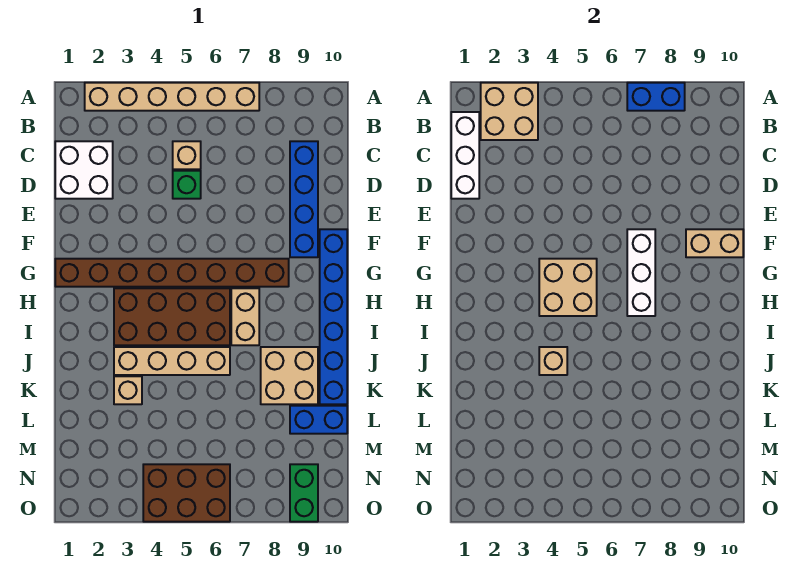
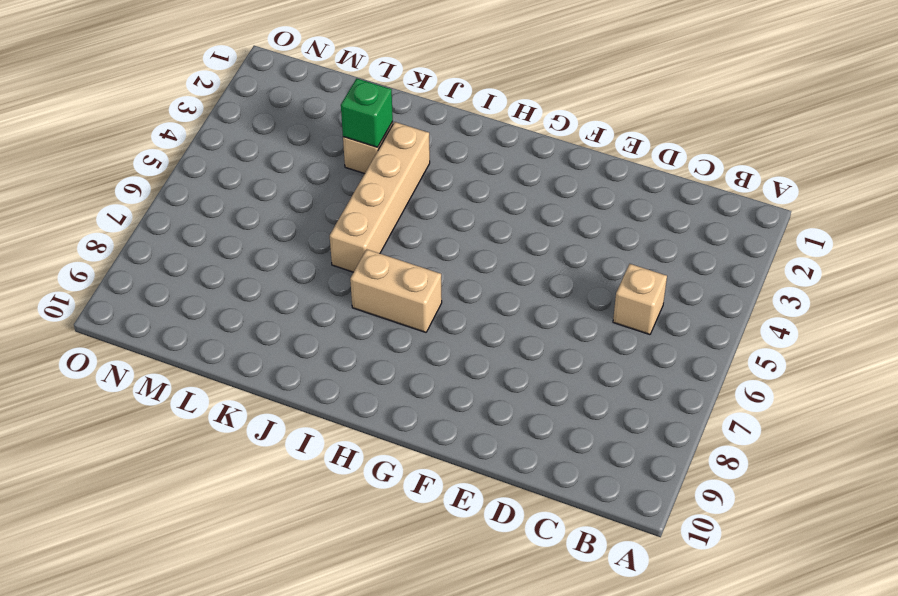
green brick K3 level 2 -> green brick D5 level 1
none -> tan brick A2:A7 level 1
none -> white brick C1:D2 level 1
none -> blue brick C9:F9 level 1

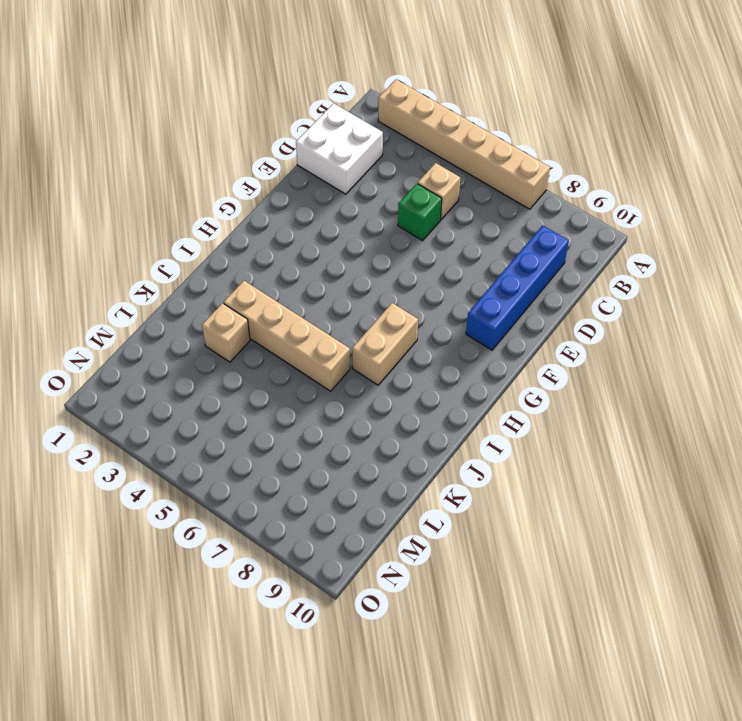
none -> blue brick F10:K10 level 1
none -> brown brick G1:G8 level 1
none -> brown brick H3:I6 level 1

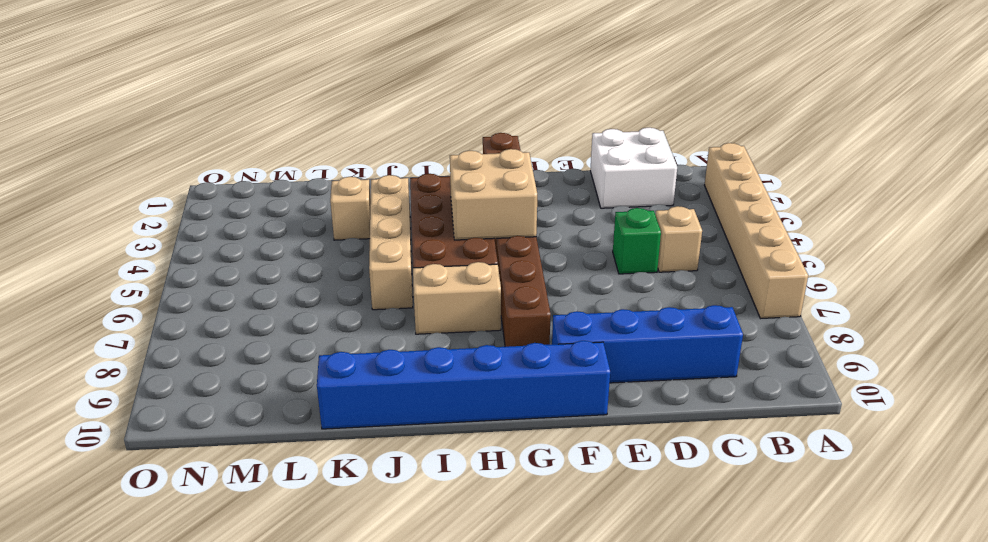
none -> tan brick J8:K9 level 1
none -> blue brick L9:L10 level 1
none -> brown brick N4:O6 level 1

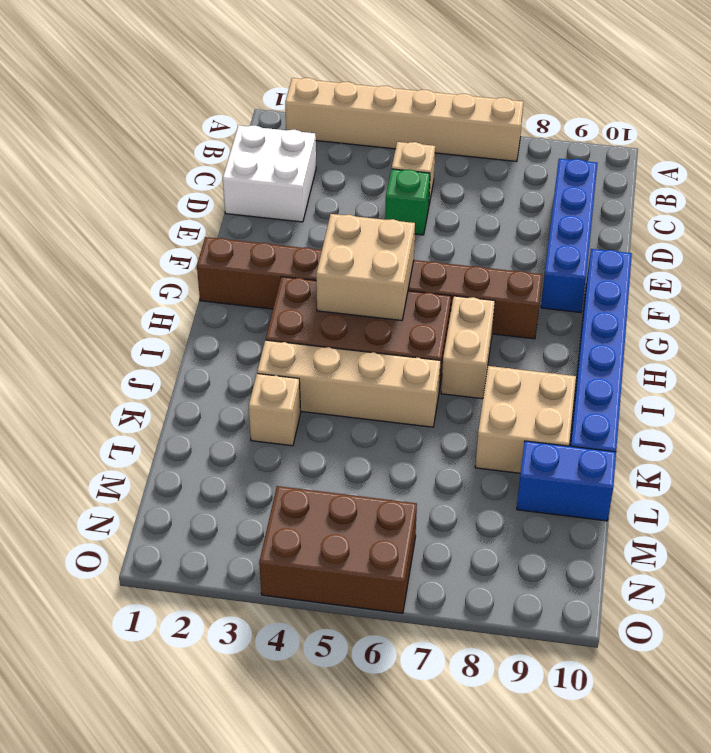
none -> green brick N9:O9 level 1
none -> tan brick A2:B3 level 2
none -> blue brick A7:A8 level 2

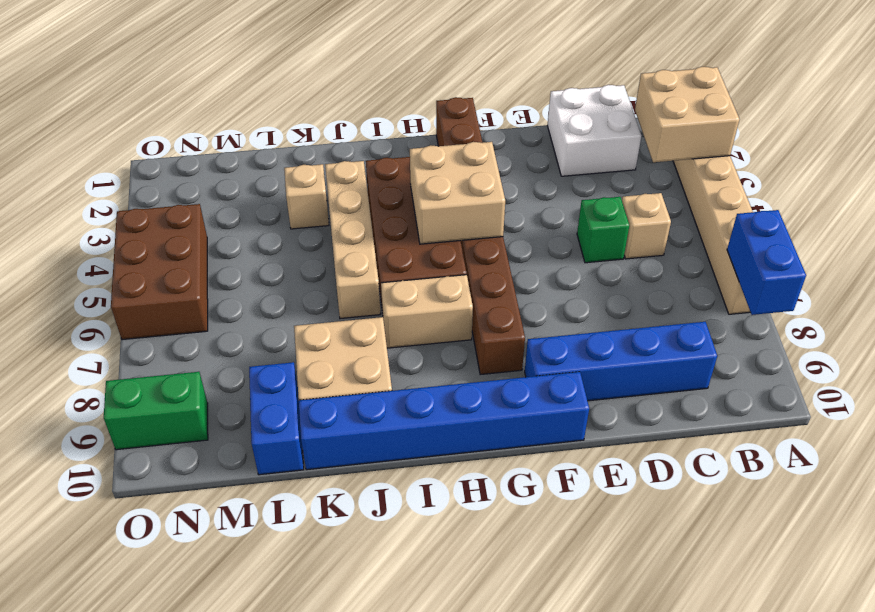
none -> white brick B1:D1 level 2
none -> white brick F7:H7 level 2
none -> tan brick F9:F10 level 2

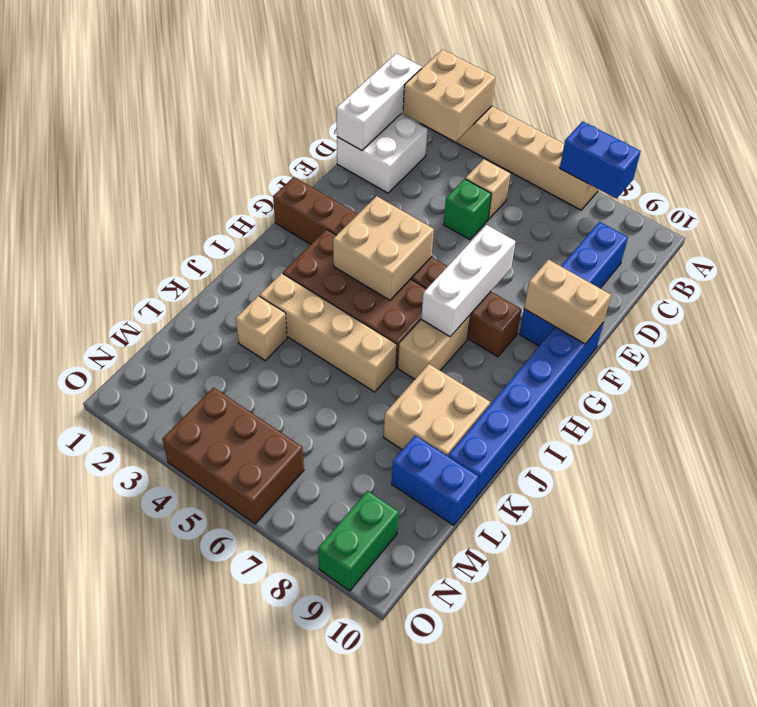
none -> tan brick J4 level 2

